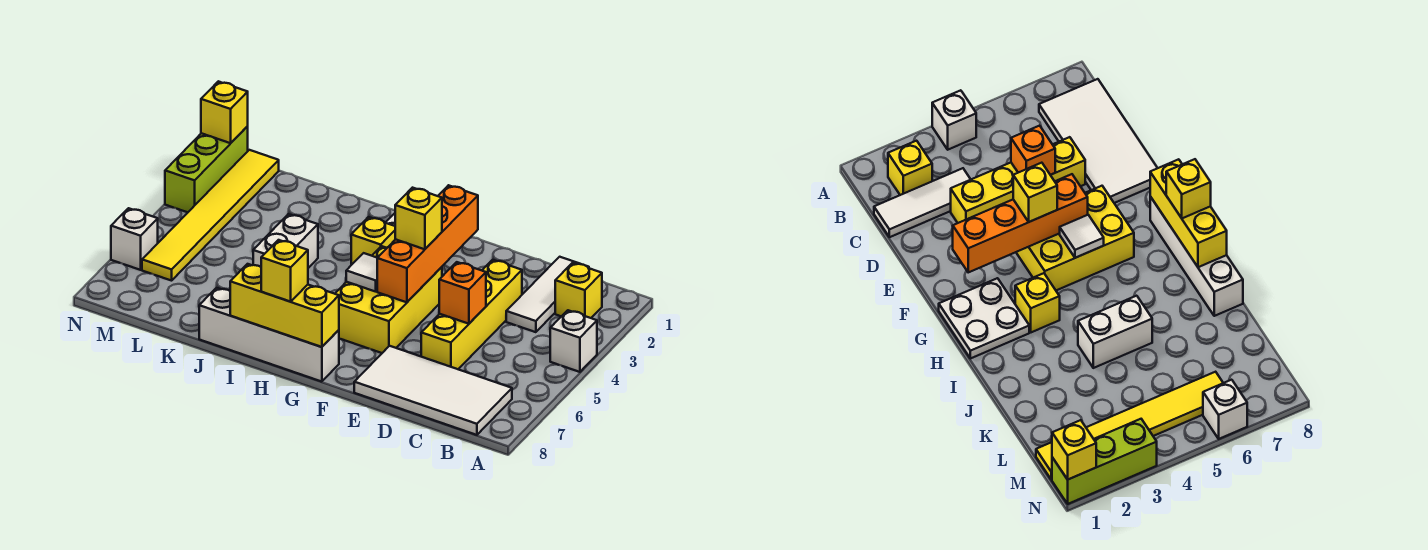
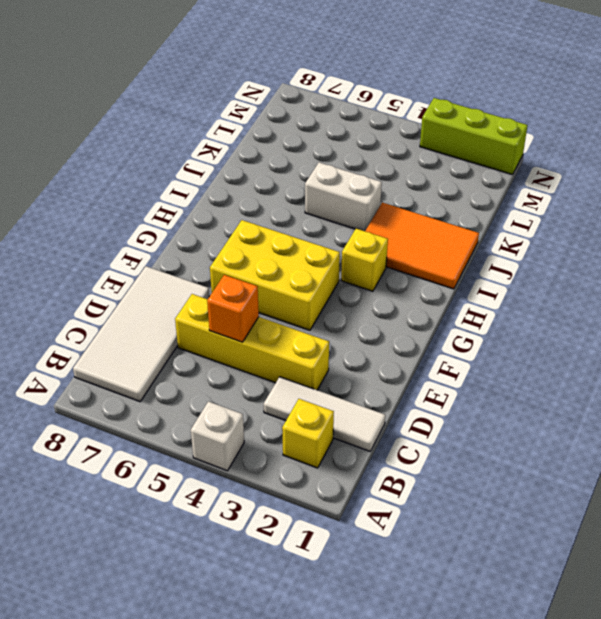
orange tile I1:J3 level 1 -> none
none -> white plate G1:H2 level 1
none -> white brick G8:J8 level 1
none -> yellow tile M1:M6 level 1

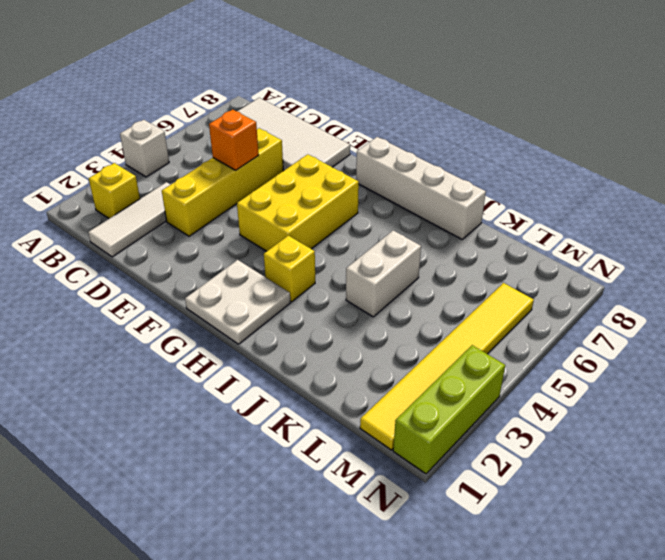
none -> white brick N6 level 1
none -> orange brick F2:F5 level 2
none -> white tile G5 level 2

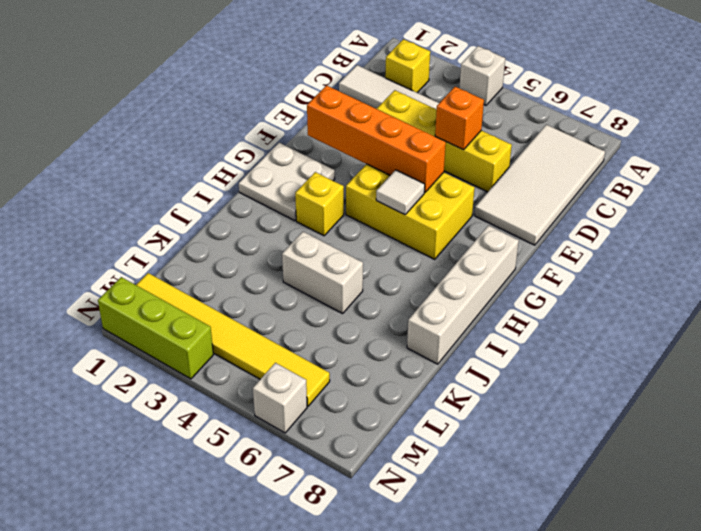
none -> yellow brick G8:I8 level 2
none -> yellow brick N1 level 2
none -> yellow brick F4 level 3

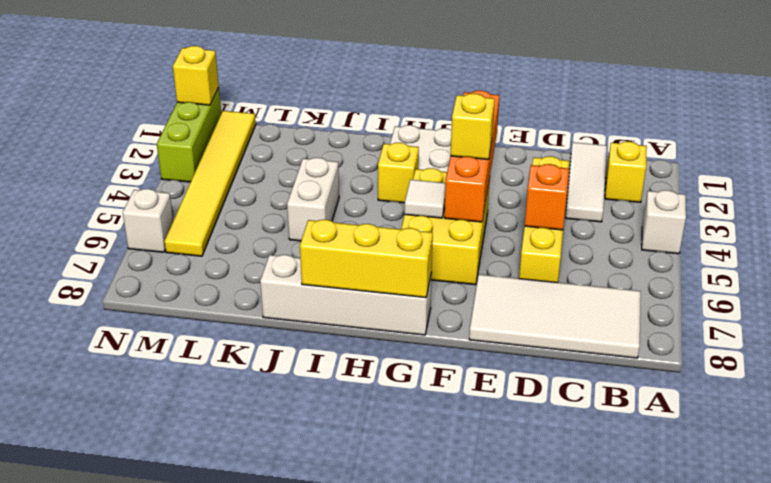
none -> yellow brick H8 level 3

